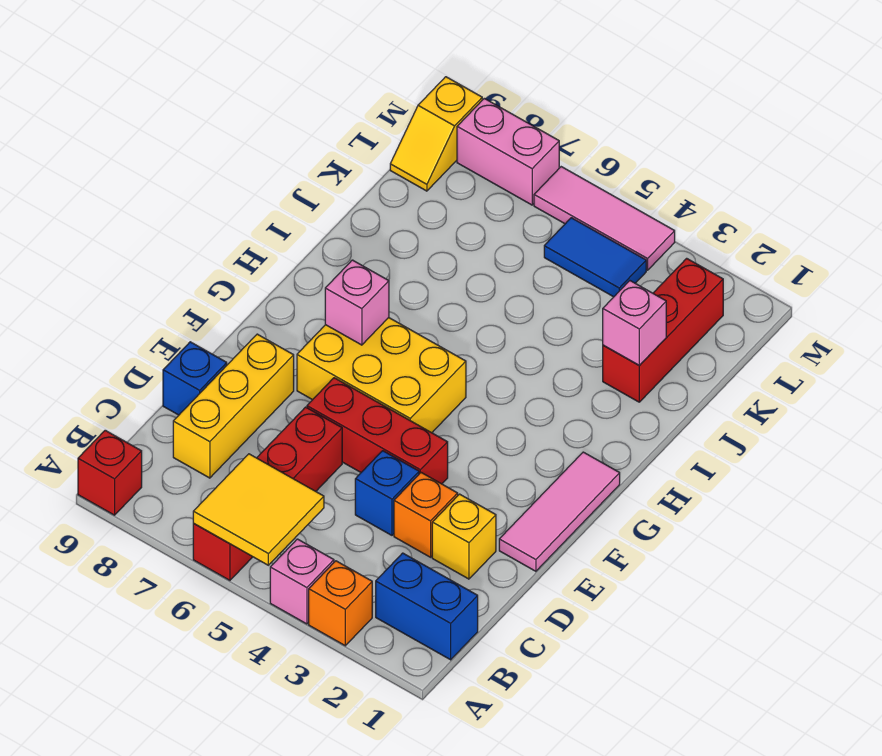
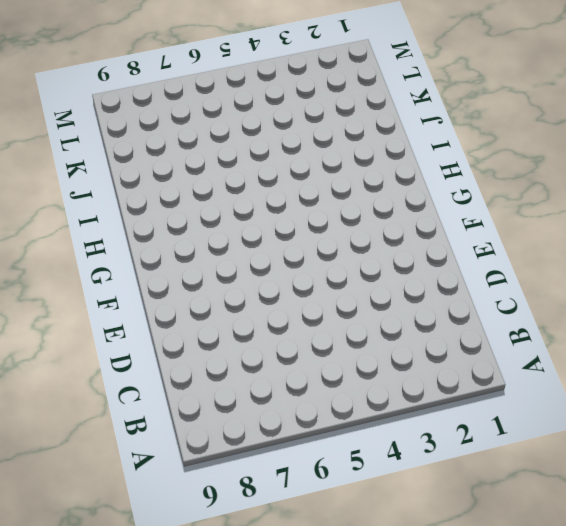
none -> orange brick A3 level 1
none -> pink brick A4 level 1
none -> red brick A6:D6 level 1

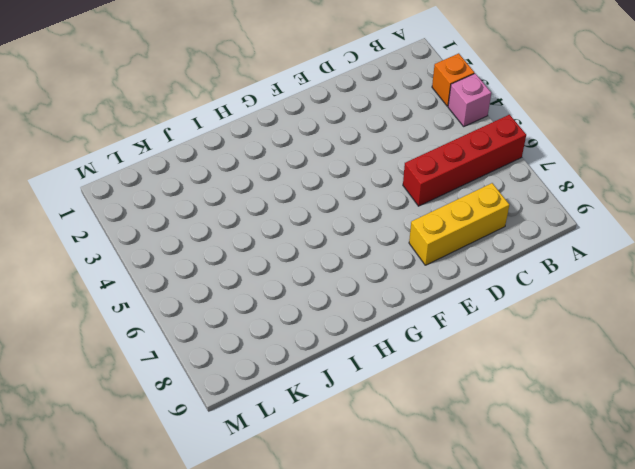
none -> red brick A9 level 1
none -> blue brick B1:B2 level 1
none -> yellow brick D2 level 1

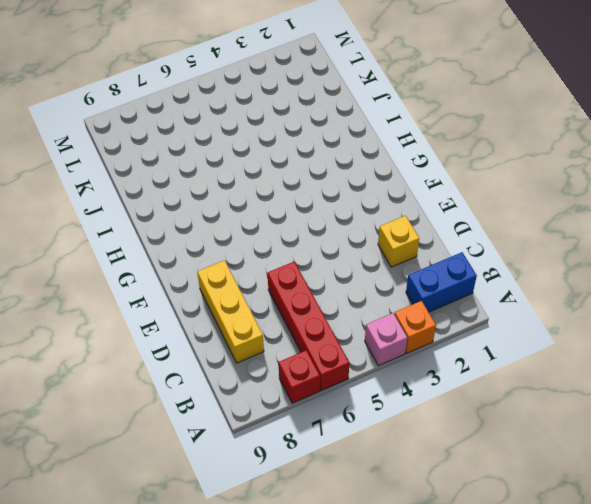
red brick A7 level 1 -> red brick A9 level 1
none -> orange brick D3 level 1
none -> blue brick D4 level 1
none -> blue brick D9 level 1

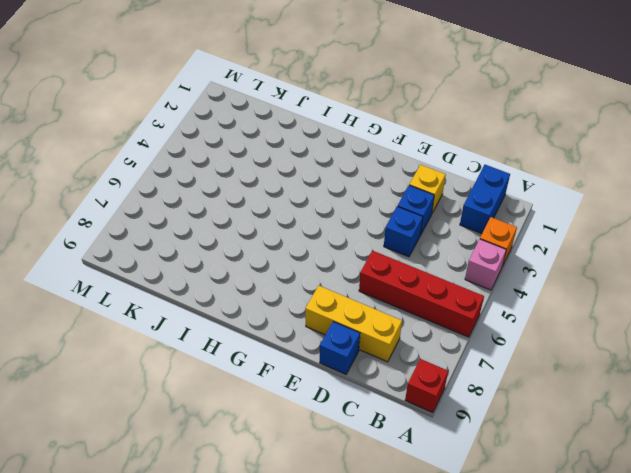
blue brick D3 level 1 -> orange brick D3 level 1
none -> pink tile E1:G1 level 1
none -> red brick E4:E6 level 1
none -> yellow brick F5:G7 level 1

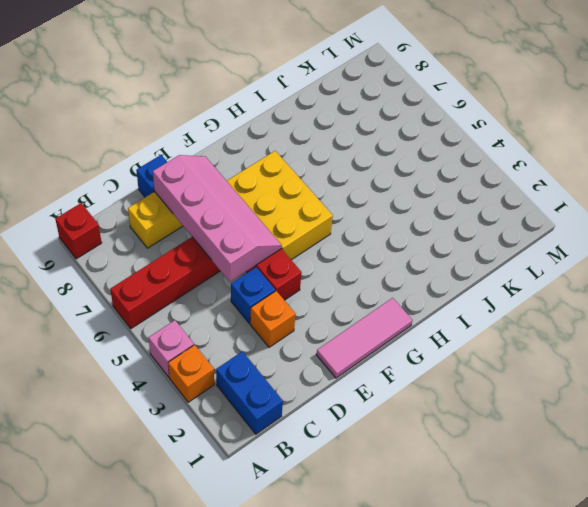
pink slope D5:E8 level 2 top D -> none
none -> yellow brick D2 level 1
none -> red brick J2:L2 level 1
none -> blue tile L4:L5 level 1

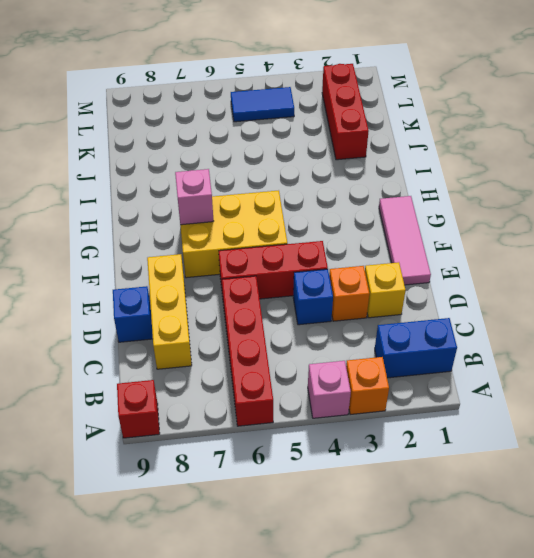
none -> yellow slope L9:M9 level 1 top M
none -> pink tile M4:M6 level 1
none -> pink brick M7:M8 level 1

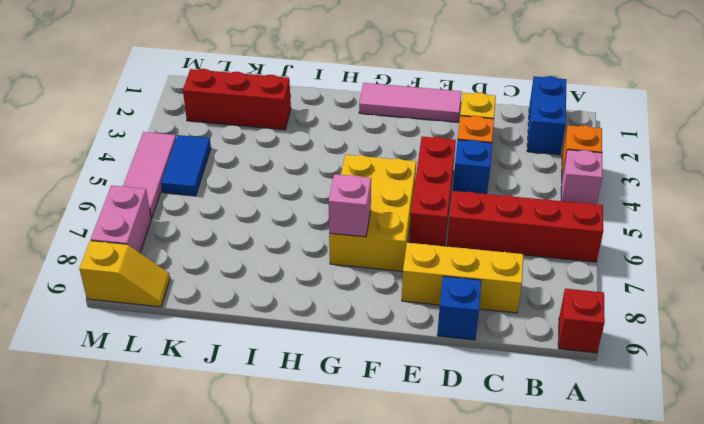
none -> yellow tile A5:B6 level 2
none -> pink brick J2 level 2

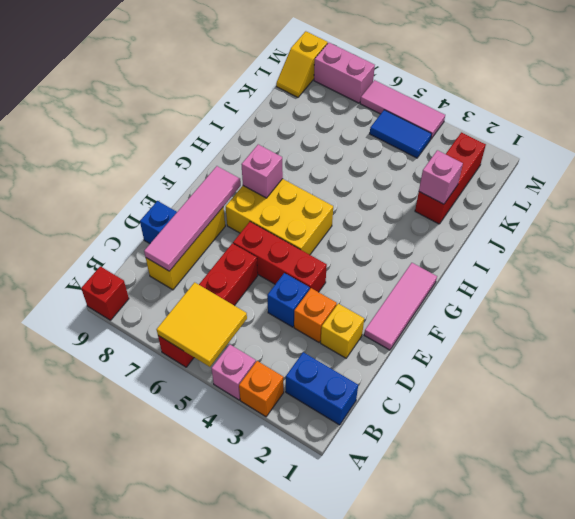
pink tile C8:F8 level 2 -> none

